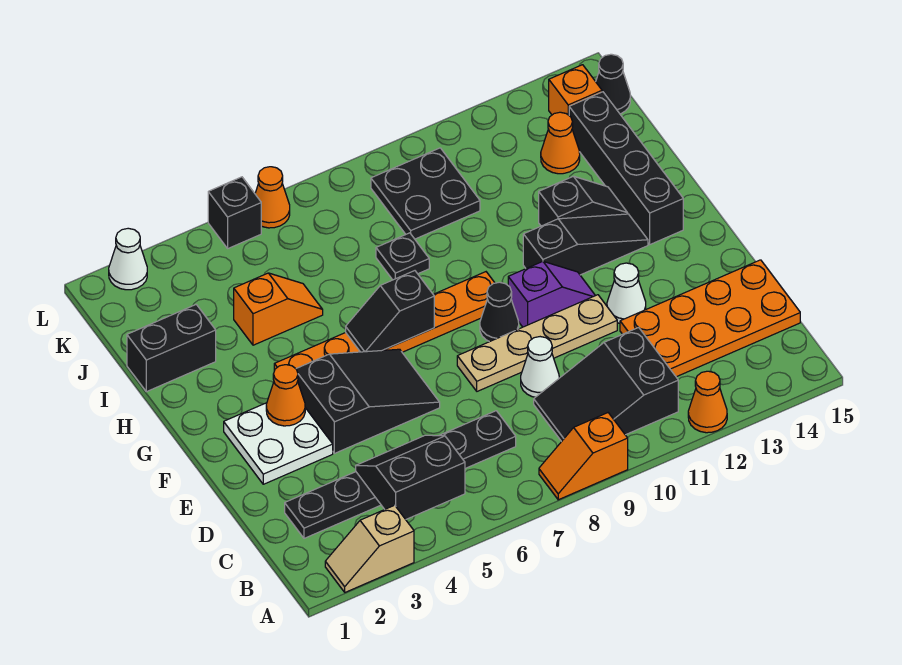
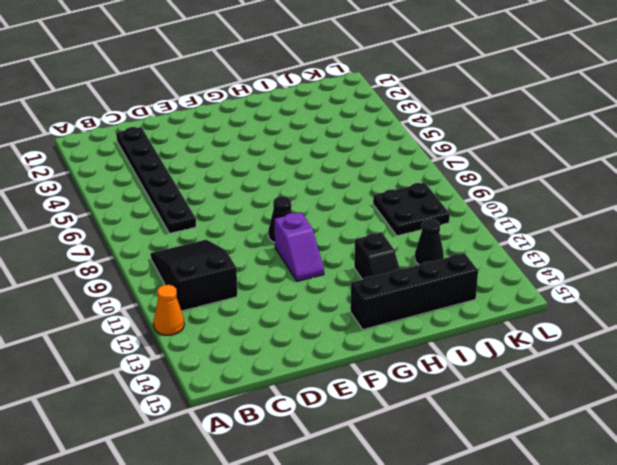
black cone J12 level 1 -> black cone K15 level 1
none -> tan slope A2:A3 level 1 top 3
none -> orange slope A8:A9 level 1 top 9
none -> orange plate C12:D15 level 1
none -> white cone D9 level 1

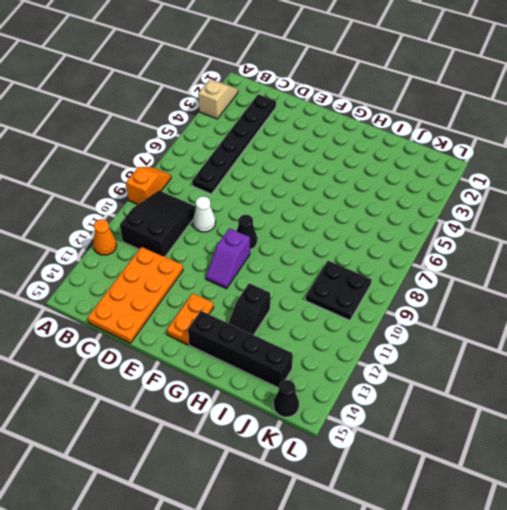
orange plate F13:F14 level 1 -> none
none -> white plate E2:F3 level 1
none -> black slope E4:F6 level 1 top 4
none -> tan plate E8:E11 level 1
none -> white cone E12 level 1

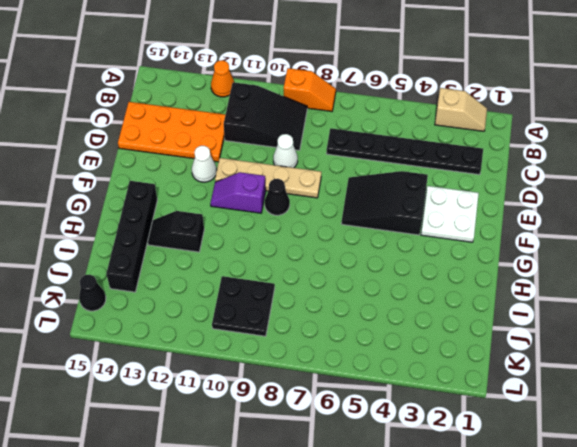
none -> orange plate G4:G9 level 1
none -> black slope G11:G13 level 1 top 11
none -> black brick I1:I2 level 1
none -> orange slope I4:I5 level 1 top 4

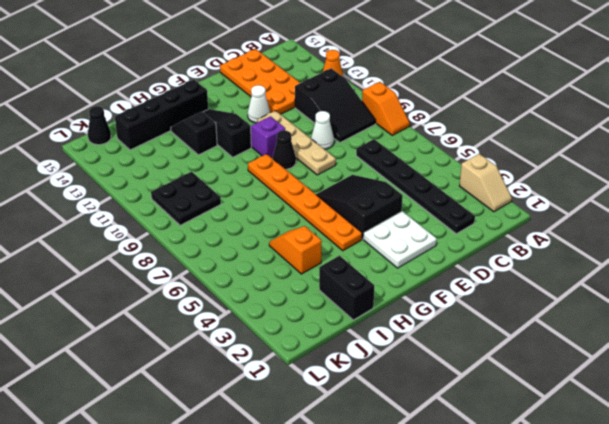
none -> black plate I8 level 1
none -> orange cone J13 level 1
none -> orange brick K14 level 1
none -> white cone L2 level 1

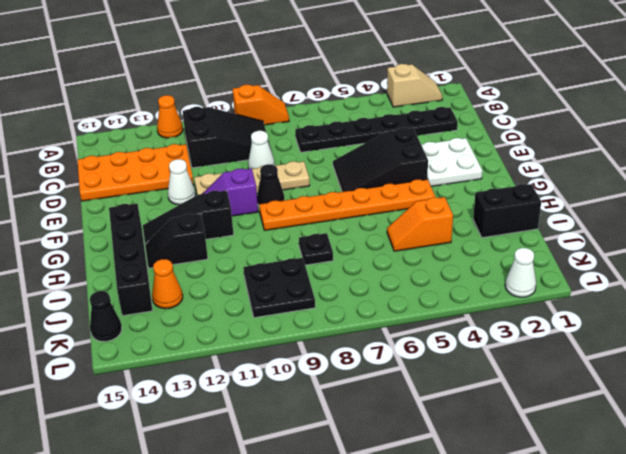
none -> orange brick K14 level 1
none -> black brick L5 level 1
none -> orange cone L6 level 1
none -> black slope B4:C5 level 2 top B

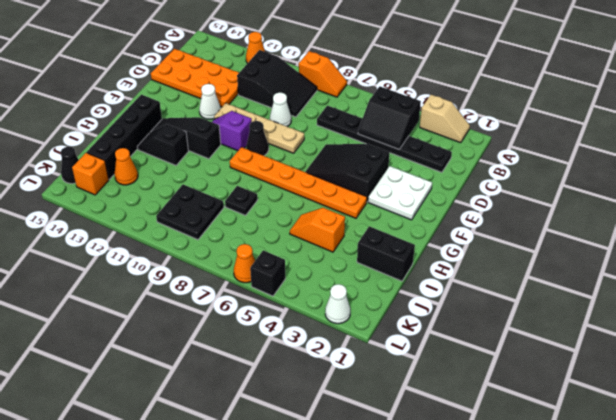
none -> orange cone F3 level 2
none -> black slope G6:G7 level 2 top 7

